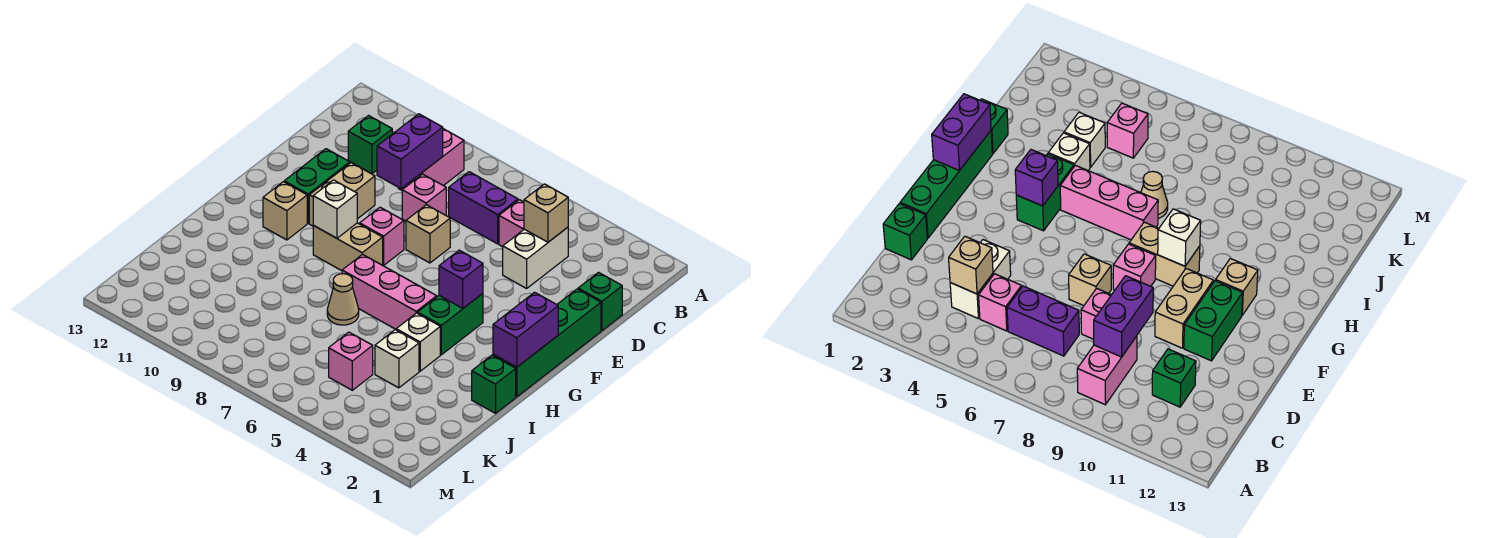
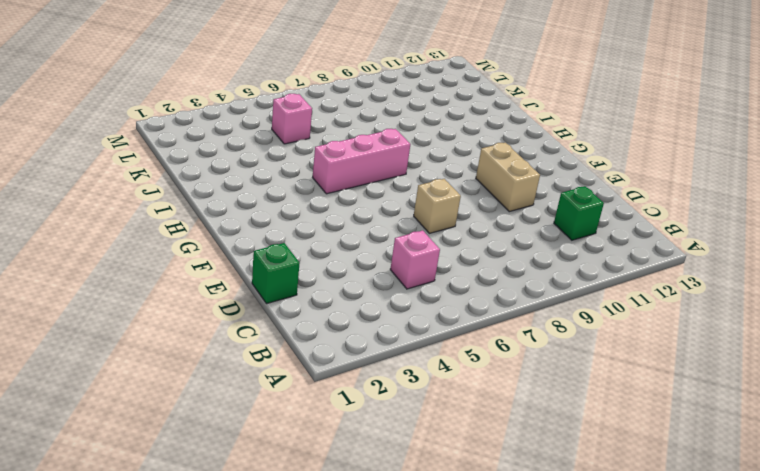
none -> pink brick B9:C9 level 1
none -> white brick C4:D4 level 1
none -> purple brick C6:C7 level 1

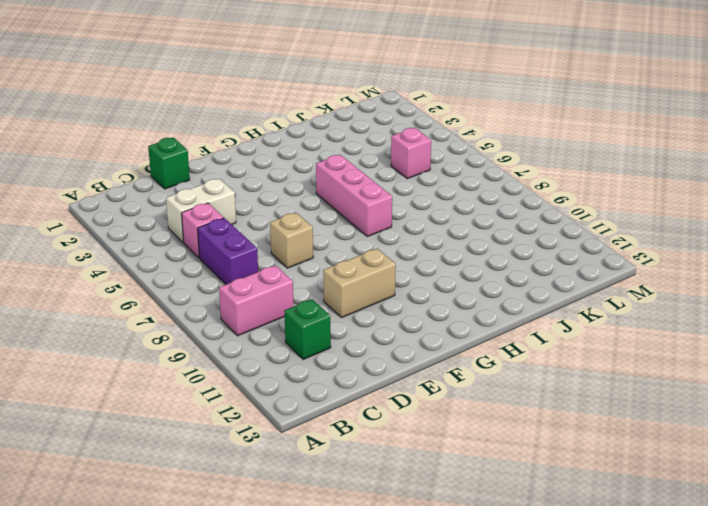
none -> pink brick D8 level 1
none -> green brick E1:H1 level 1
none -> green brick E11:F11 level 1

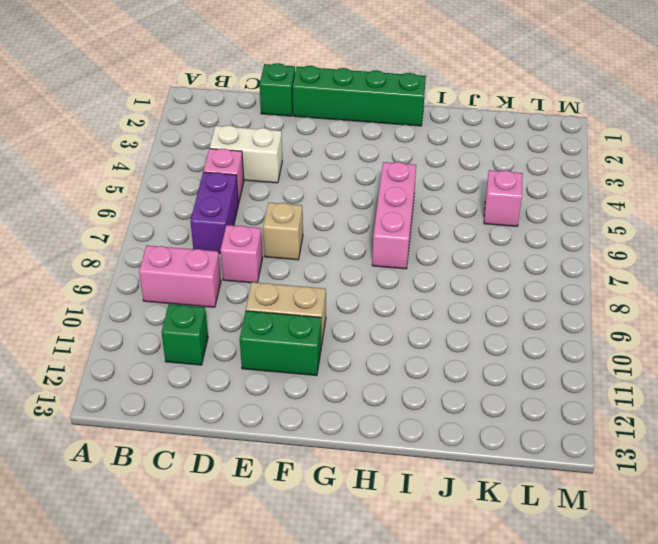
none -> pink brick F8 level 1
none -> green brick G4:H4 level 1
none -> tan brick G8:G9 level 1

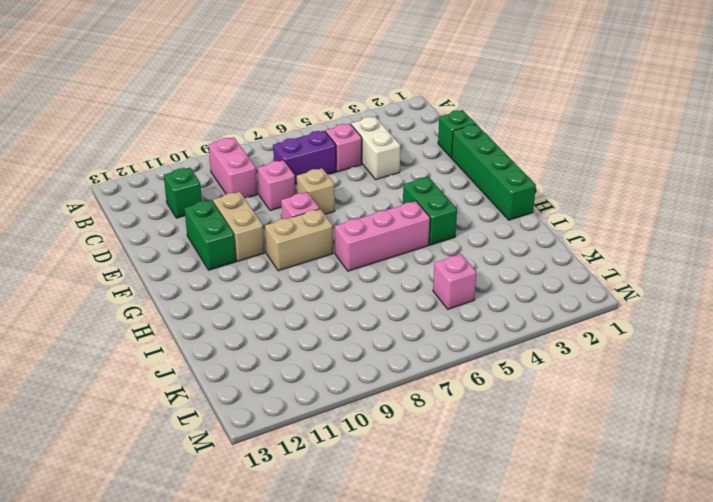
none -> tan brick G11 level 1
none -> green brick I1 level 1
none -> white brick I4 level 1

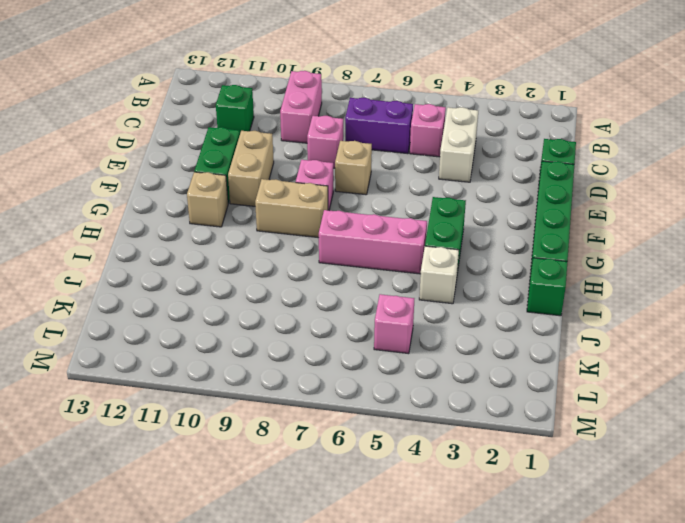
none -> tan cone I7 level 1
none -> white brick J4 level 1
none -> tan brick C4 level 2

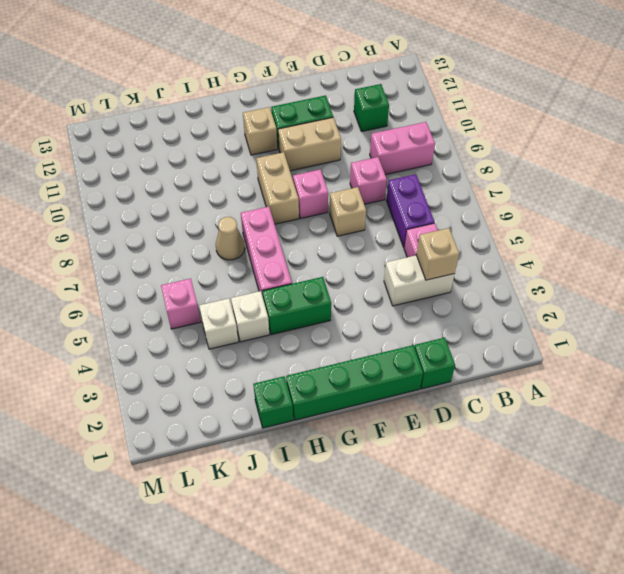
none -> purple brick C9:D9 level 2
none -> purple brick G1:H1 level 2
none -> purple brick G4 level 2

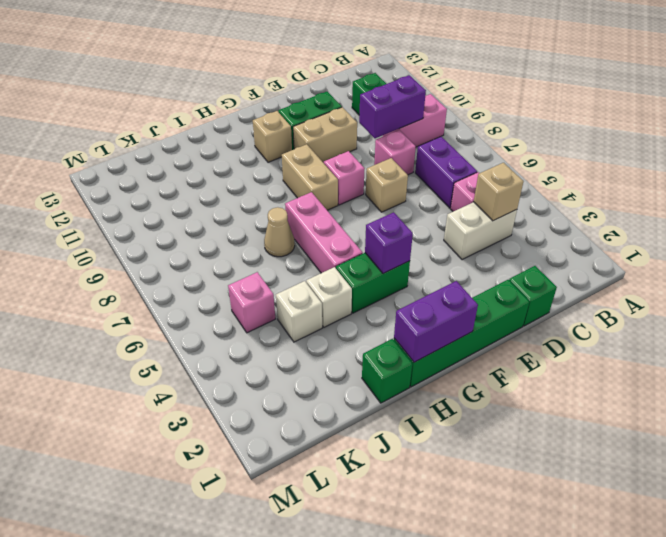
none -> white brick G9 level 2

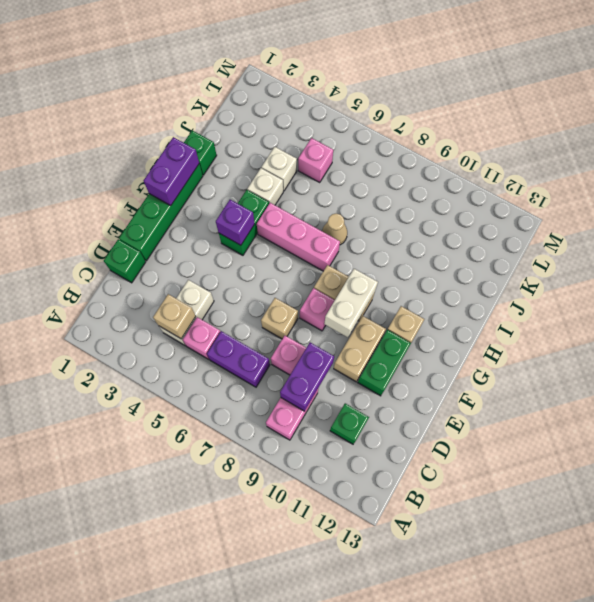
white brick F9:G9 level 2 -> white brick G9 level 2

